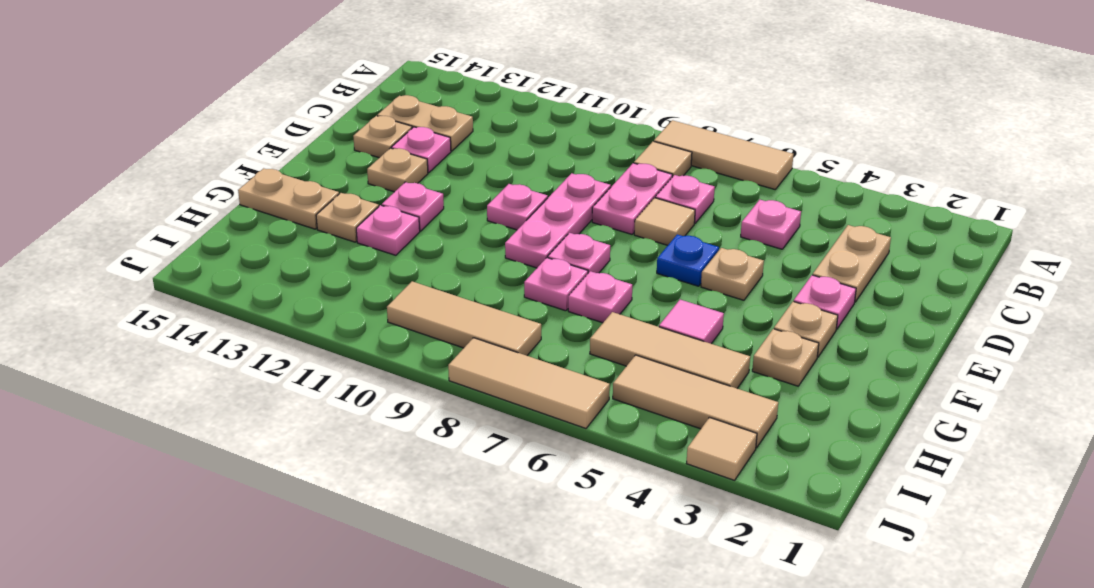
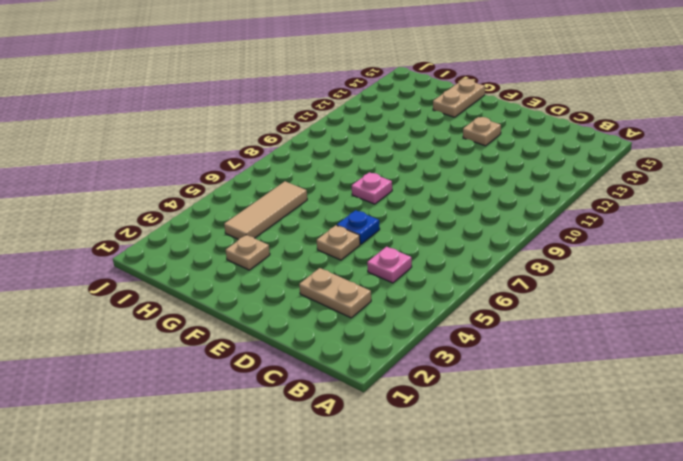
none -> tan tile A6:A8 level 1
none -> tan tile B8 level 1
none -> pink plate C7 level 1
none -> pink plate C8:D8 level 1

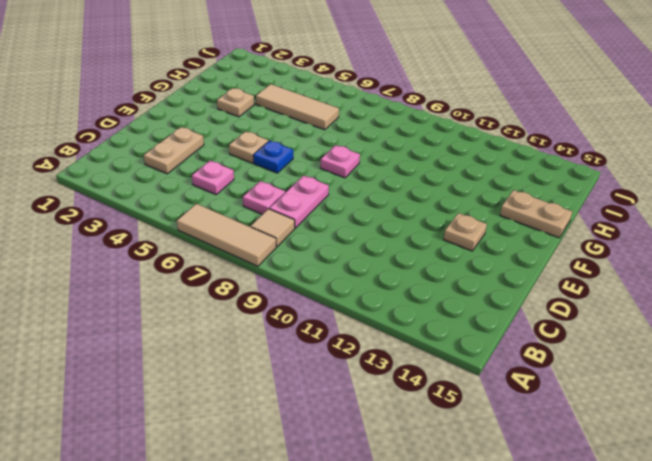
none -> tan plate C13:C14 level 1
none -> tan tile D7 level 1
none -> pink plate D9:F9 level 1
none -> pink plate D13 level 1

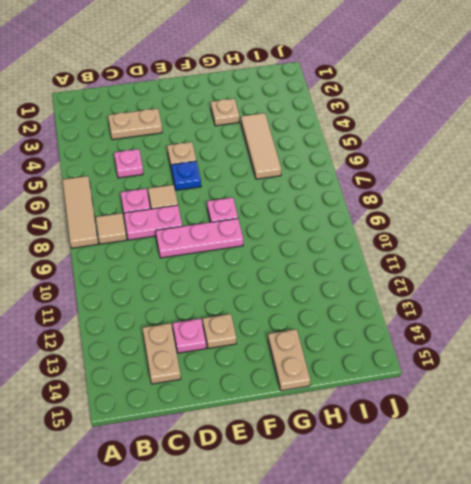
none -> tan plate D14 level 1
none -> pink plate E3 level 1
none -> pink plate E10 level 1
none -> tan plate F3 level 1

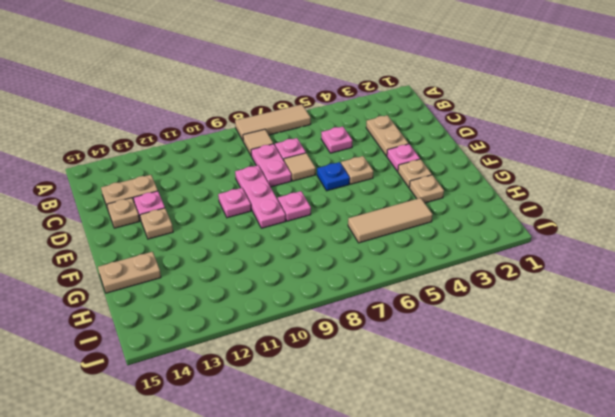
none -> pink plate F12 level 1
none -> pink tile G5 level 1
none -> pink plate G7 level 1
none -> pink plate G8 level 1

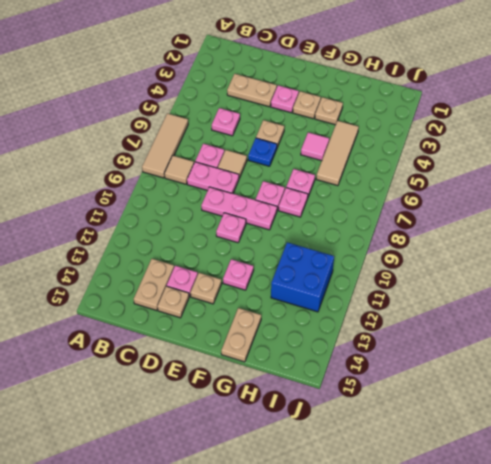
blue brick H11:I12 level 1 -> none
none -> pink plate G12 level 1
none -> tan plate G13 level 1
none -> tan tile I3:I5 level 1
none -> tan tile I8:I10 level 1

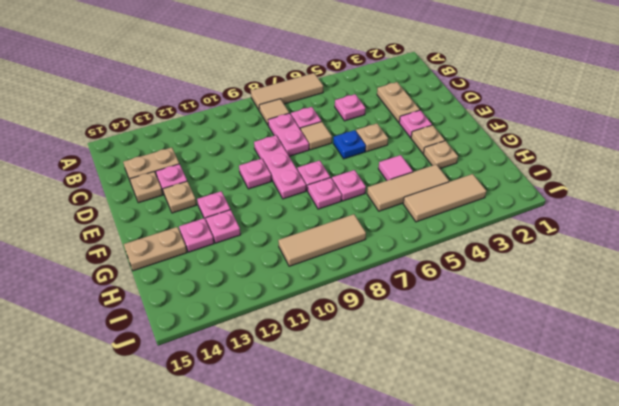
pink plate G13 level 1 -> tan plate G13 level 1
none -> tan tile J3 level 1
none -> tan tile J6:J8 level 1

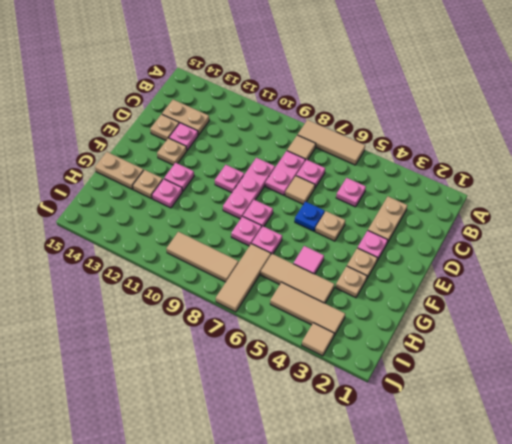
tan tile H7:J7 level 1 -> tan tile J6:J8 level 1

